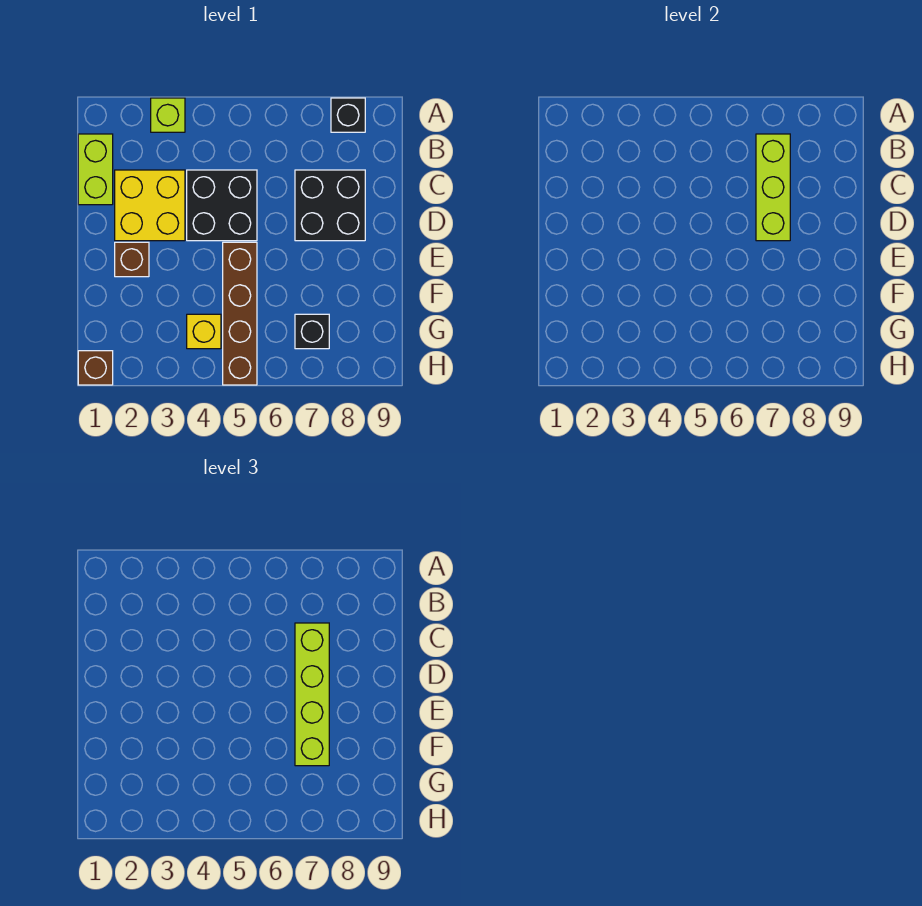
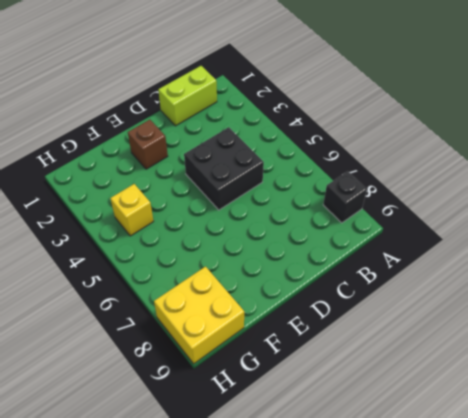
yellow brick G8:H9 level 1 -> yellow brick C2:D3 level 1
none -> lime brick A3 level 1
none -> black brick C7:D8 level 1
none -> brown brick E5:H5 level 1

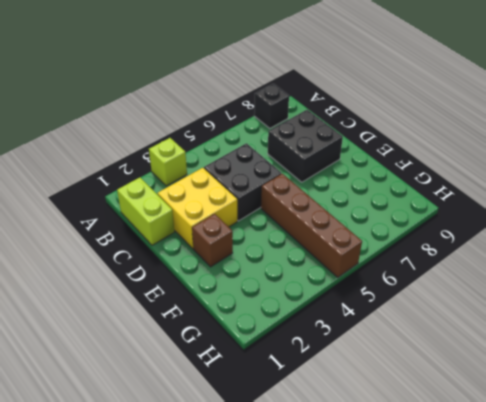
none -> yellow brick G4 level 1
none -> black brick G7 level 1
none -> brown brick H1 level 1

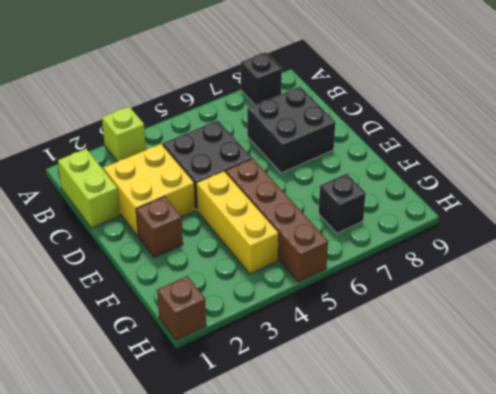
yellow brick E4:G4 level 1 -> yellow brick G4 level 1
none -> lime brick B7:D7 level 2
none -> lime brick C7:F7 level 3

